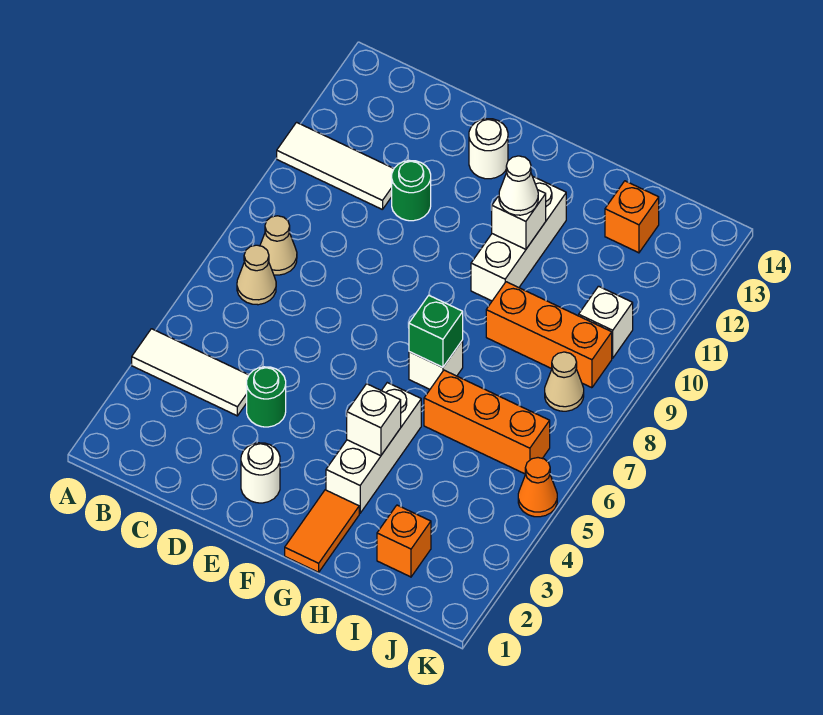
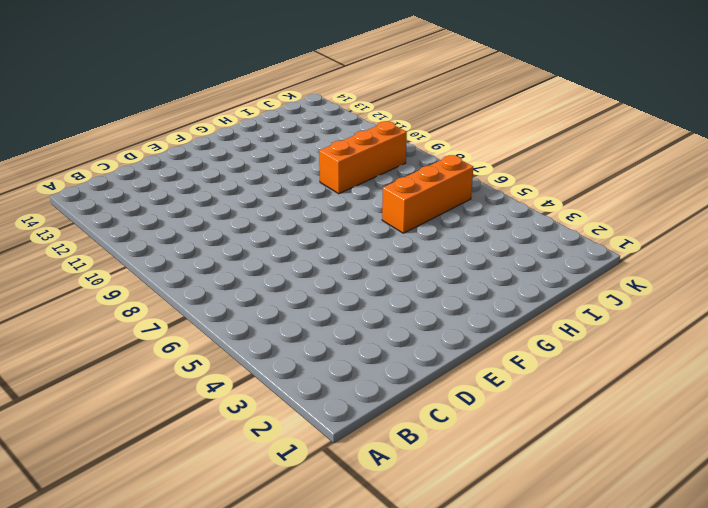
none -> white tile A4:C4 level 1
none -> white tile A11:C11 level 1
none -> tan cone B7 level 1

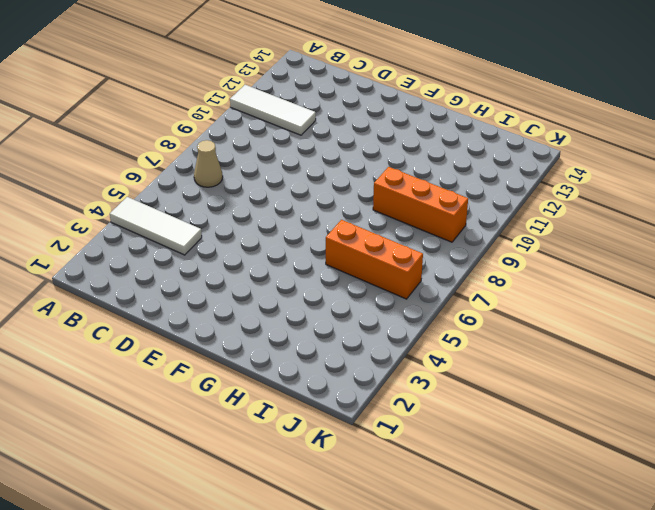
none -> tan cone B8 level 1
none -> green round brick D4 level 1
none -> green round brick D11 level 1

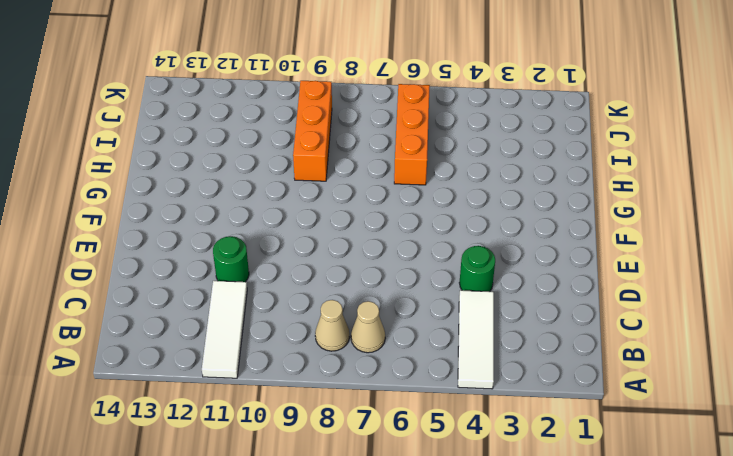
none -> white round brick E2 level 1
none -> white round brick E13 level 1
none -> orange tile G1:G2 level 1

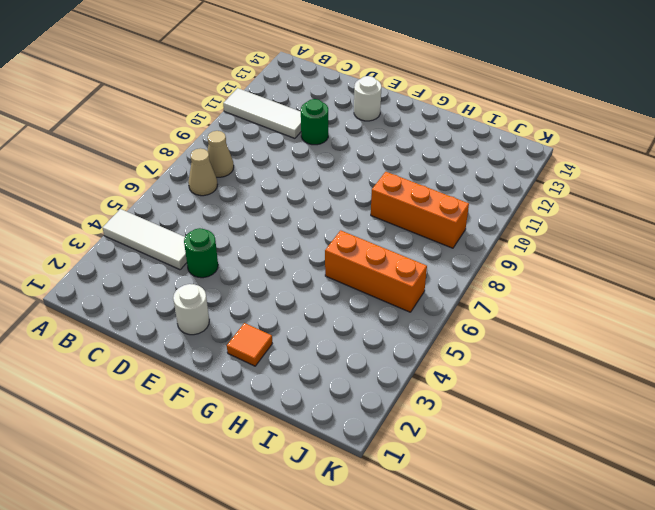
orange tile G2 level 1 -> orange tile G1:G2 level 1
none -> white brick G3:G5 level 1
none -> white brick G7 level 1
none -> white brick G10:G12 level 1

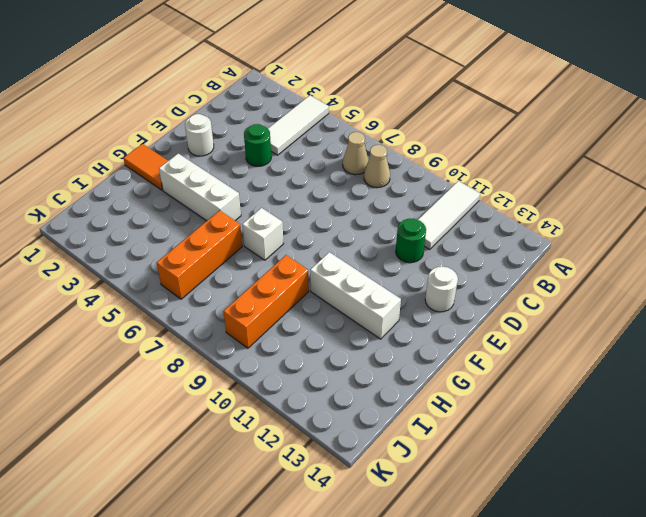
none -> orange brick I2 level 1
none -> orange brick I13 level 1
none -> tan cone J8 level 1

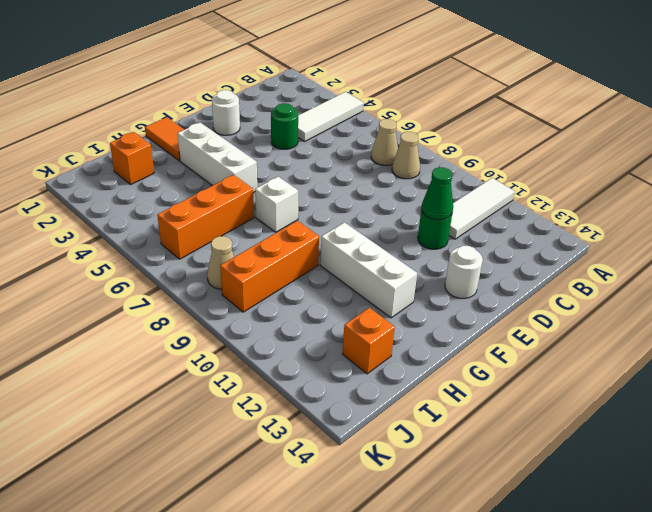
green cone D11 level 2 -> none
none -> white brick J10 level 1
none -> orange cone K5 level 1
none -> white brick G4 level 2

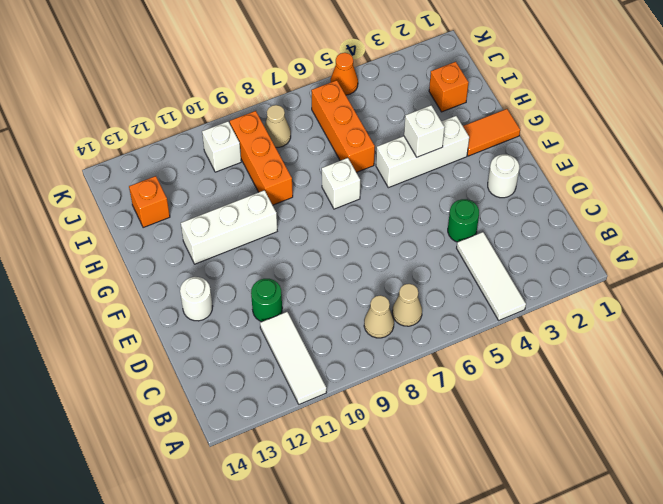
none -> green brick G7 level 2
none -> white brick G11 level 2
none -> white cone G11 level 3

